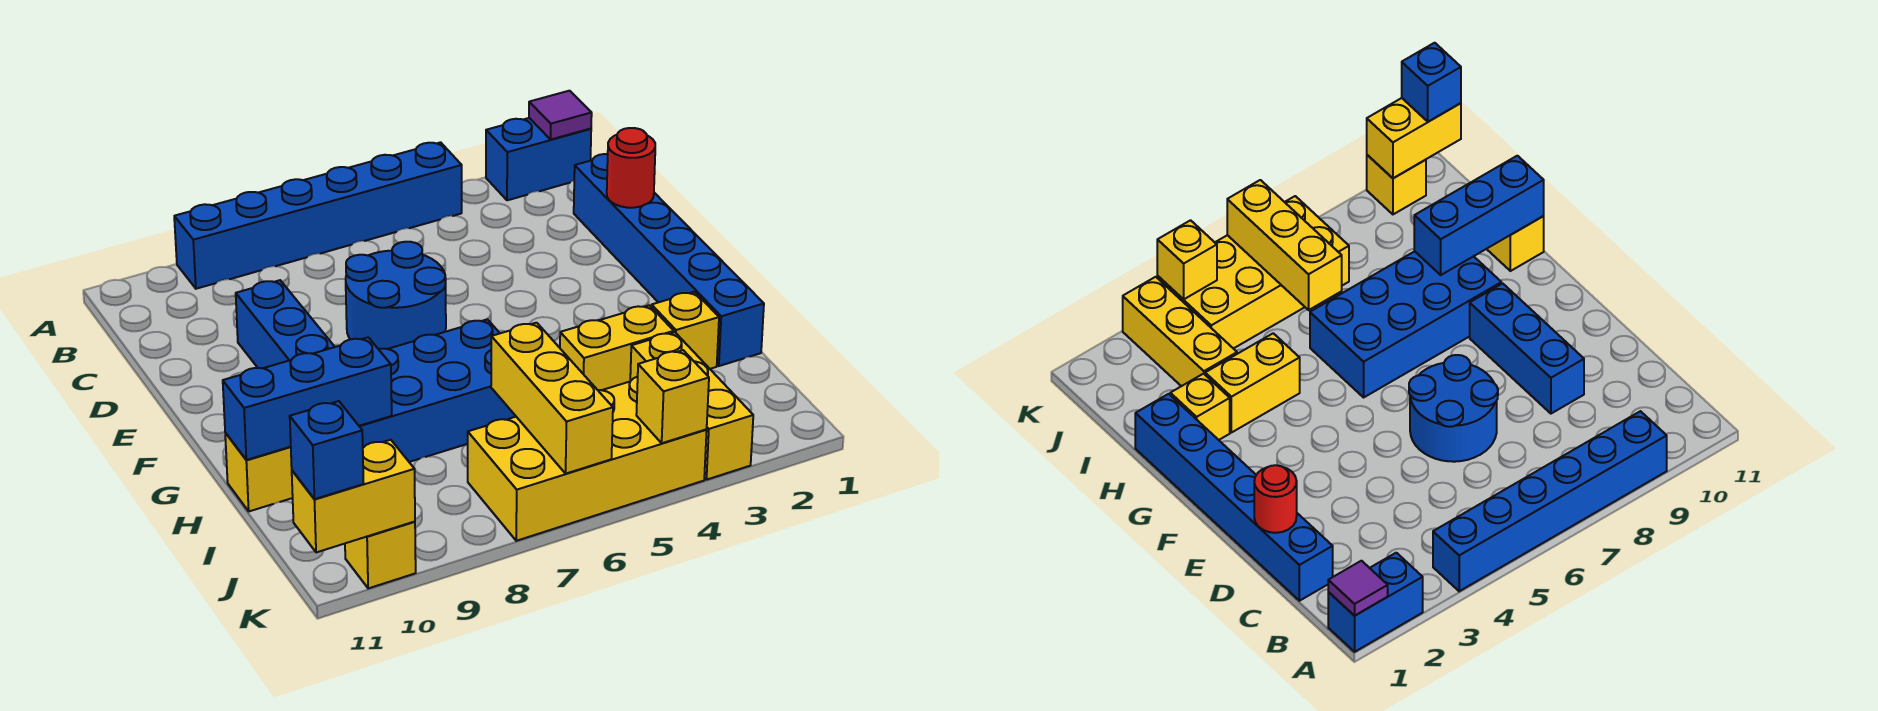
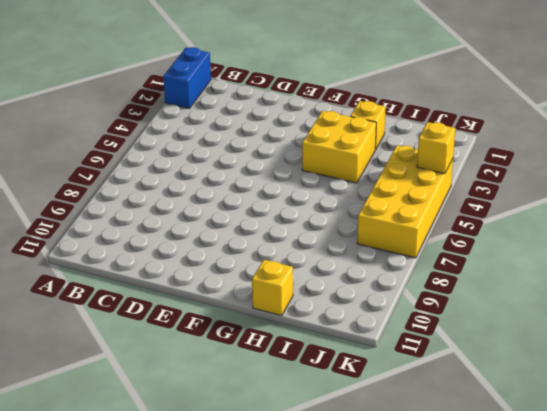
yellow brick G3:H4 level 1 -> yellow brick H3:H4 level 1
none -> blue brick A4:A9 level 1
none -> blue brick C1:H1 level 1
none -> blue round brick D6:E7 level 1

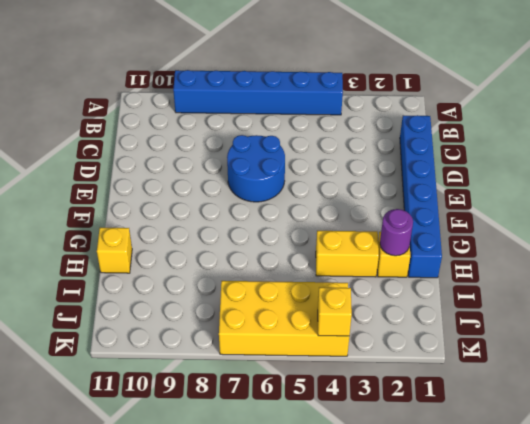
purple round brick H2 level 2 -> none
none -> blue brick A1:A2 level 1
none -> blue brick D9:F9 level 1
none -> blue brick G6:H9 level 1

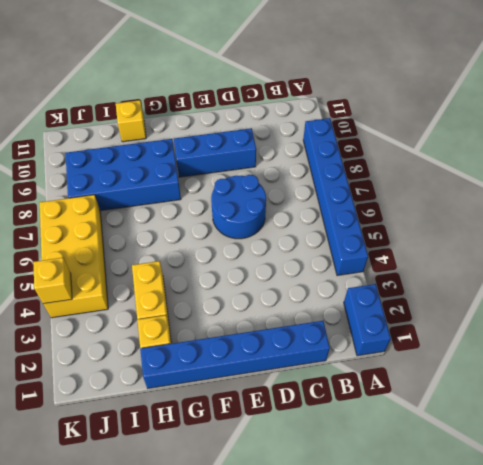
blue brick G8:J9 level 1 -> blue brick G6:H9 level 1
none -> yellow brick I3:K3 level 1
none -> yellow brick K10 level 1
none -> purple tile A1 level 2

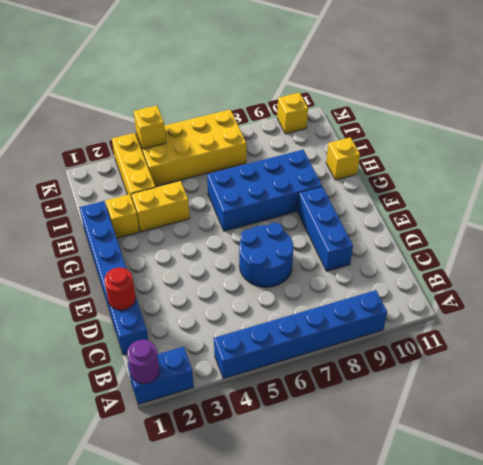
purple round brick A1 level 2 -> purple tile A1 level 2
none -> blue brick H9:H11 level 2
none -> yellow brick I6:K6 level 2
none -> yellow brick K10:K11 level 2

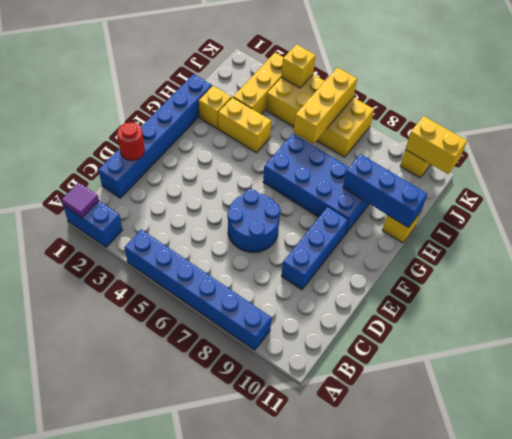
none -> blue brick K11 level 3

